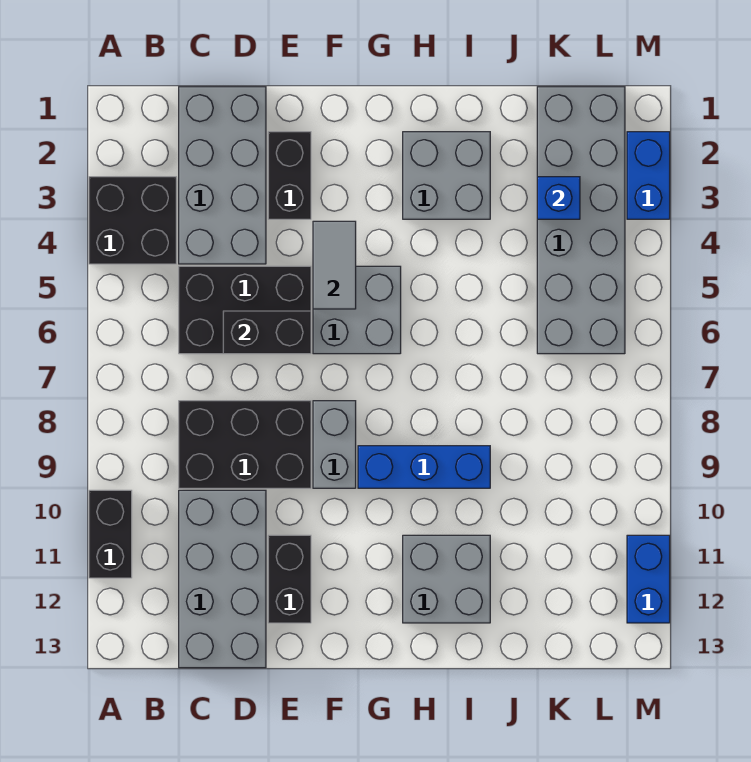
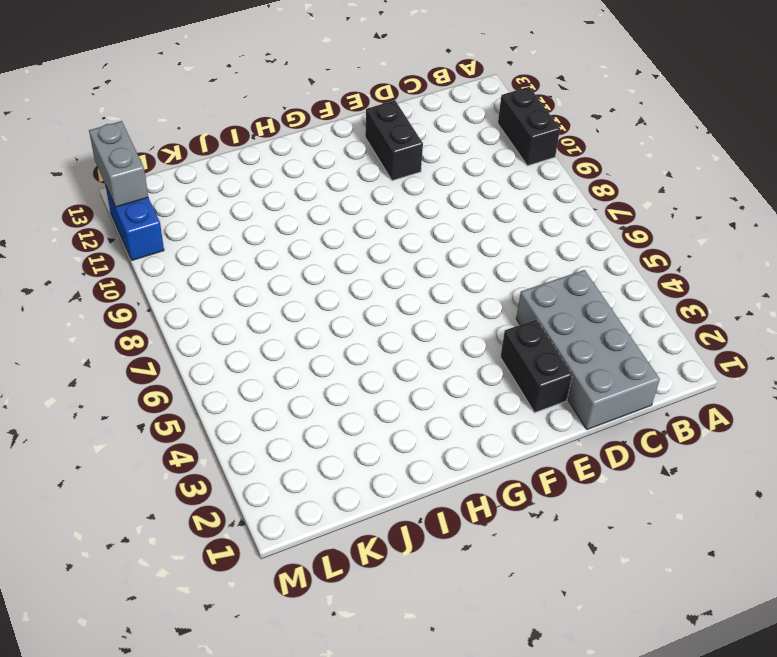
grey brick M12:M13 level 2 -> grey brick F8:F9 level 1
none -> black brick A3:B4 level 1
none -> black brick C5:E6 level 1
none -> black brick C8:E9 level 1

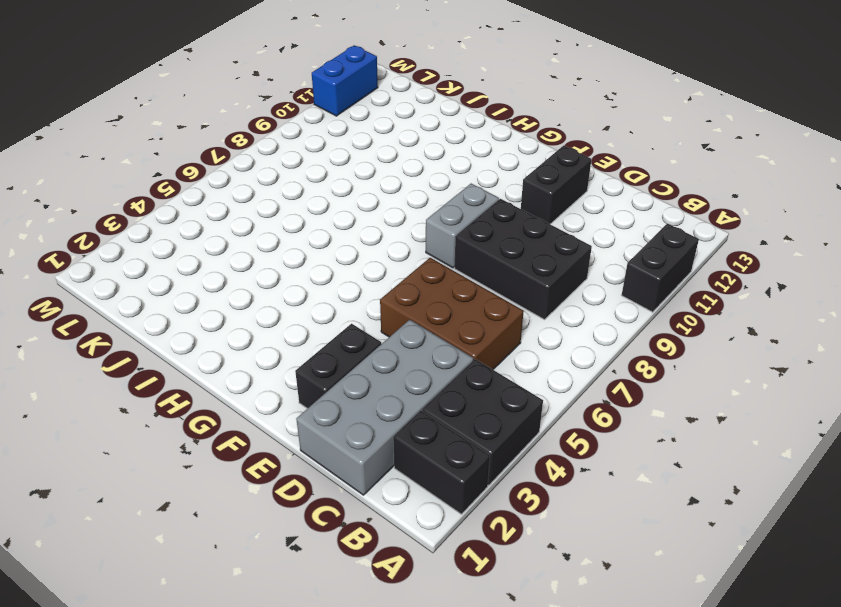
black brick A2:B2 level 1 -> black brick D6:E6 level 2
brown brick C5:E6 level 1 -> black brick C5:E6 level 1
none -> grey brick C10:D13 level 1
none -> grey brick F5:G6 level 1
none -> blue brick G9:I9 level 1

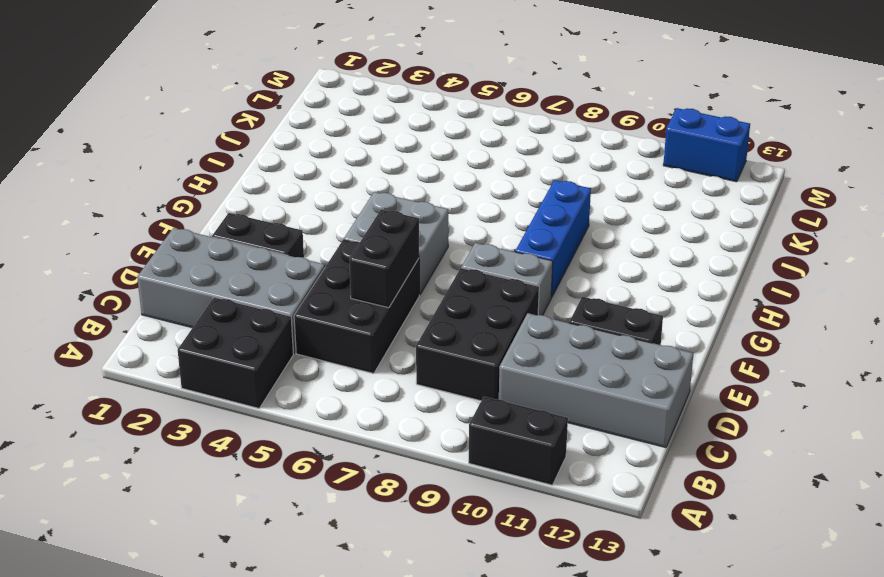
none -> grey brick H2:I3 level 1
none -> grey brick H11:I12 level 1
none -> grey brick K1:L6 level 1

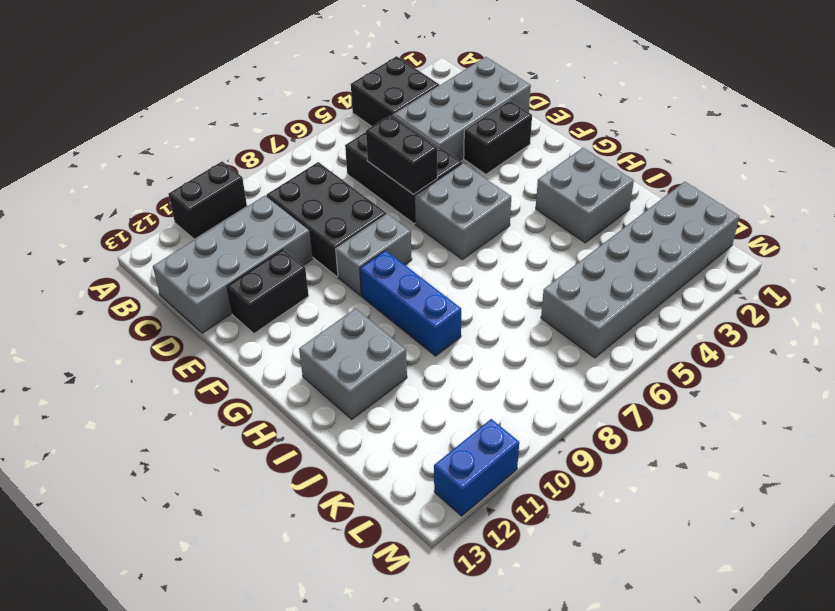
none -> blue brick M2:M3 level 1
none -> grey tile F4:F5 level 2
none -> blue brick K3 level 2

